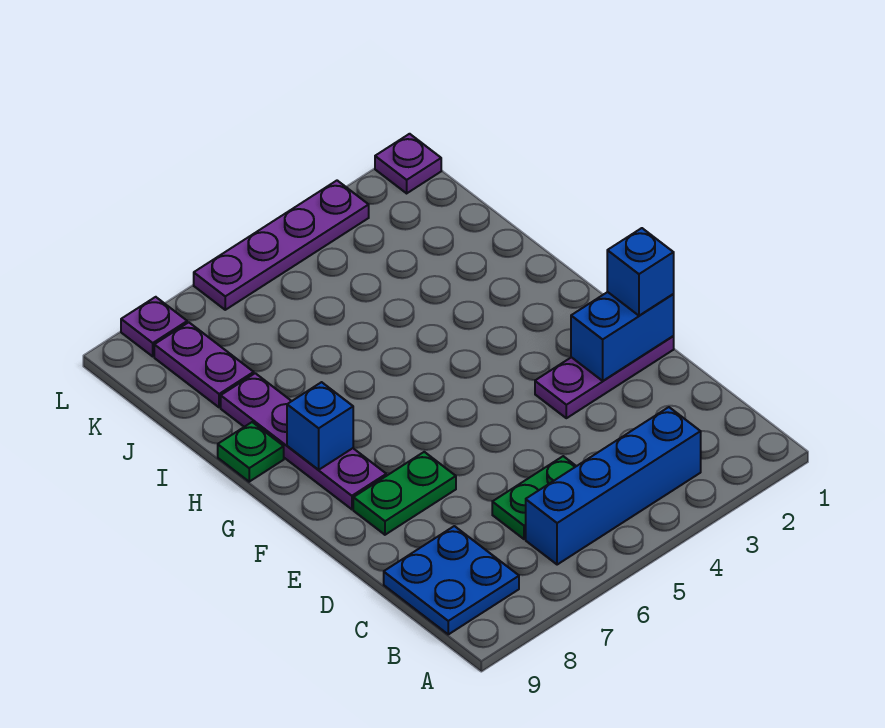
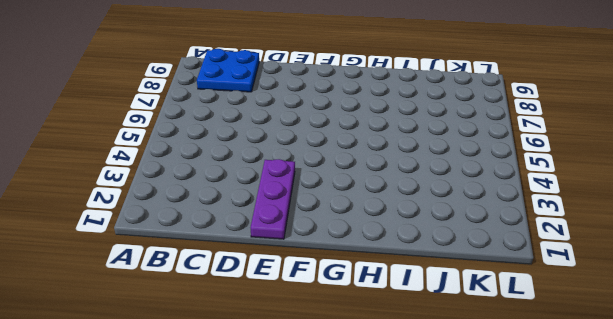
none -> blue brick B3:B6 level 1
none -> green plate C5:C6 level 1
none -> green plate E7:E8 level 1

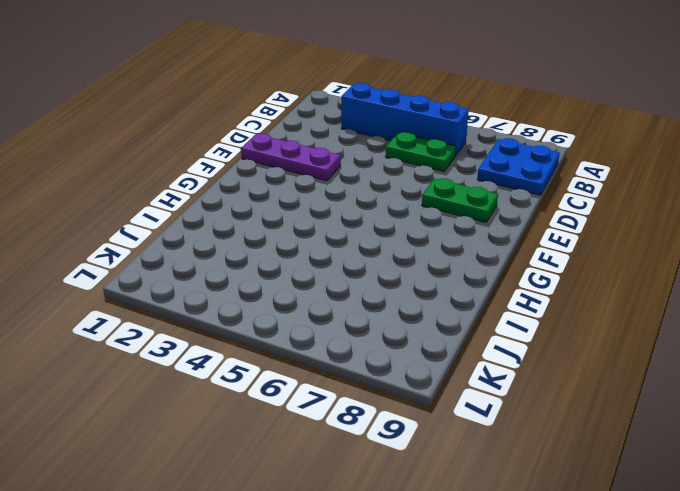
none -> purple plate F8:I8 level 1
none -> green plate H9 level 1
none -> purple plate J8:K8 level 1

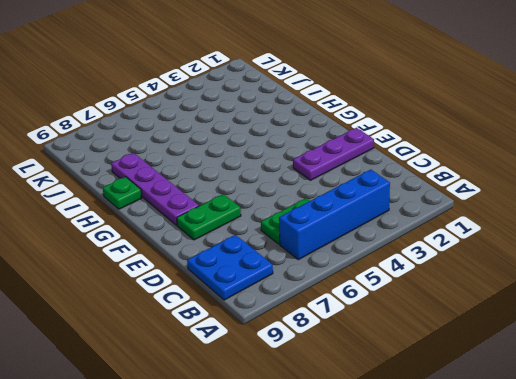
none -> purple plate J8:K8 level 1
none -> purple plate L1 level 1
none -> purple plate L3:L6 level 1

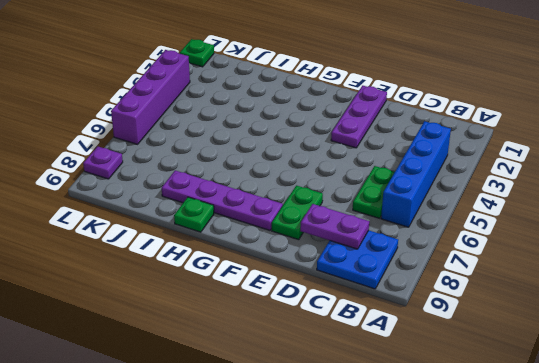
purple plate C8:D8 level 2 -> purple plate J8:K8 level 1
green plate L1 level 1 -> purple plate L1 level 1
purple brick L3:L6 level 1 -> purple plate L3:L6 level 1
none -> blue brick E1:E2 level 2
none -> blue brick G8 level 2
none -> blue brick E1 level 3

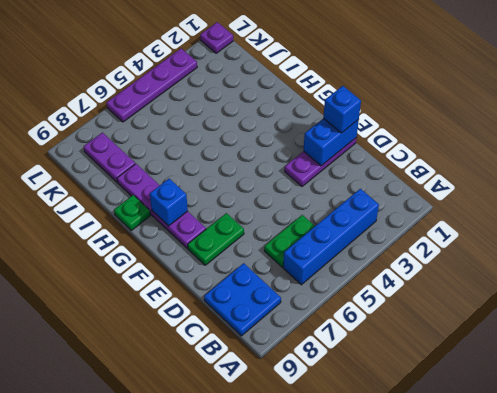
none -> purple plate L8 level 1

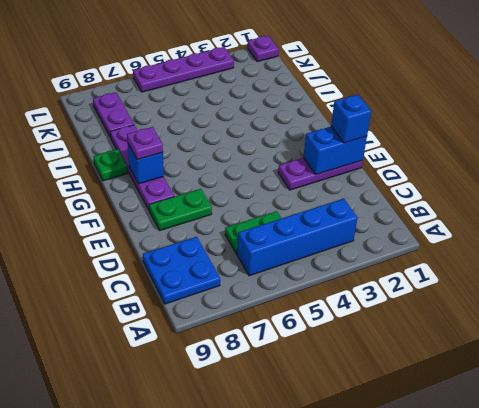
purple plate G8 level 3 -> purple plate L8 level 1

